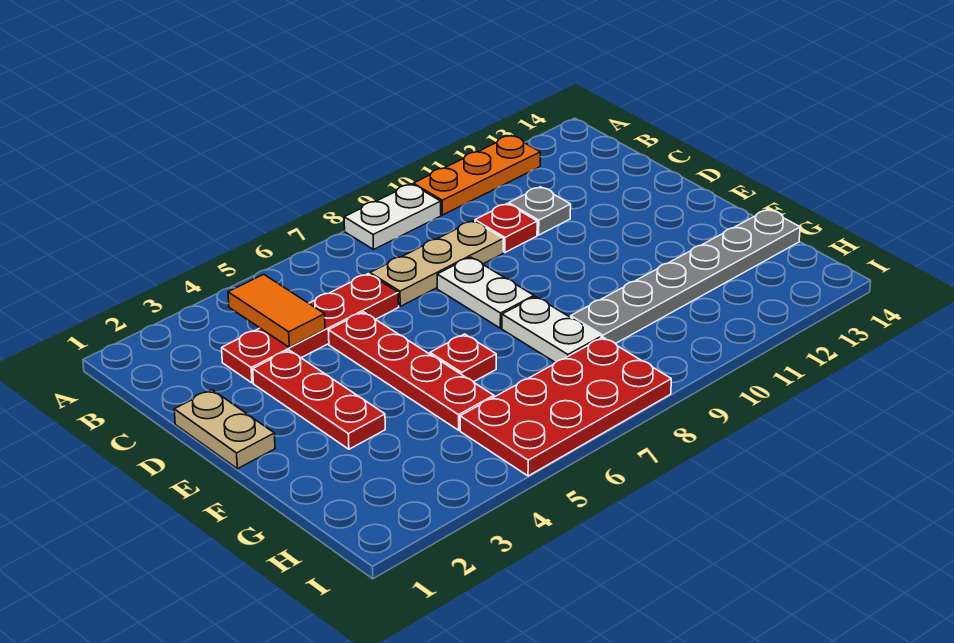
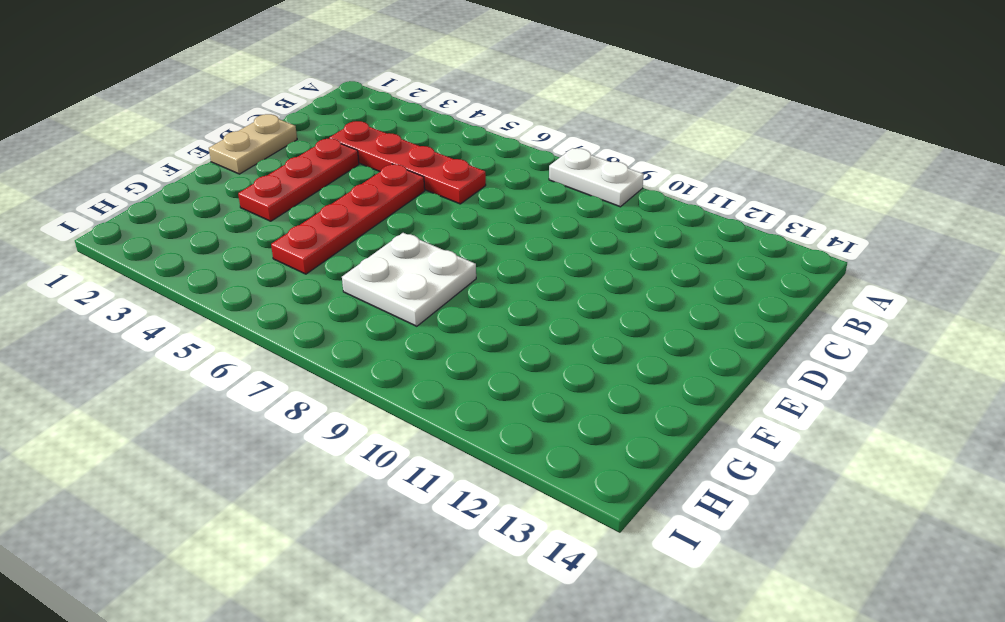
white plate F7:G8 level 1 -> white plate F8:G8 level 1
none -> orange plate A10:A12 level 1
none -> tan plate C7:C9 level 1
none -> red plate C10 level 1

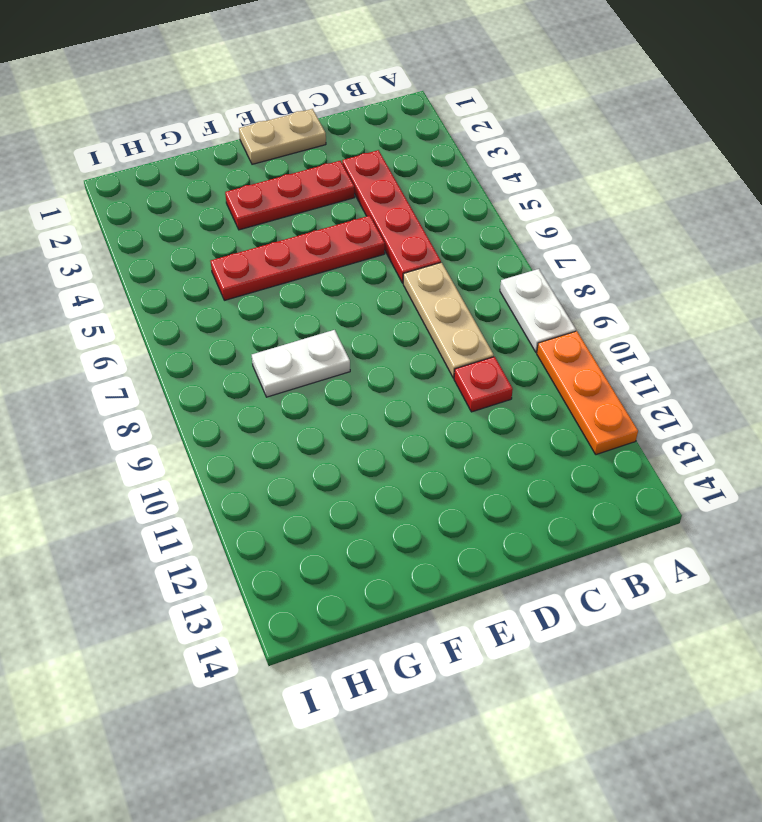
none -> grey plate C11 level 1
none -> white plate D8:E8 level 1
none -> red plate F6 level 1

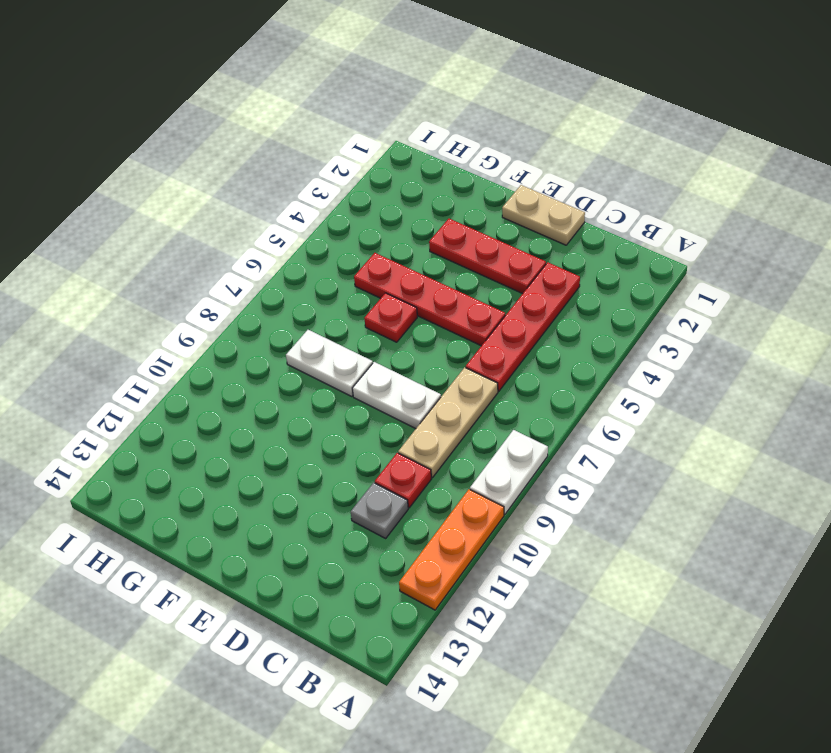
none -> grey plate G9:G14 level 1
none -> red plate H5:I8 level 1
none -> orange tile B4:C4 level 2

